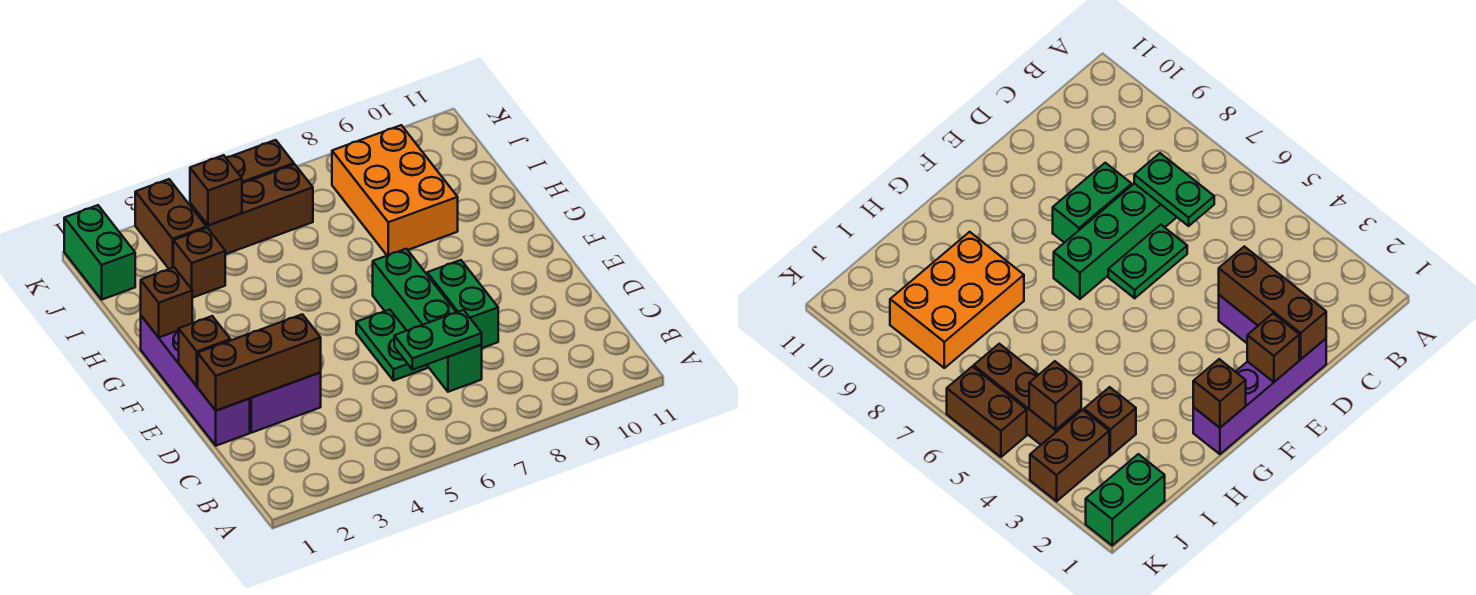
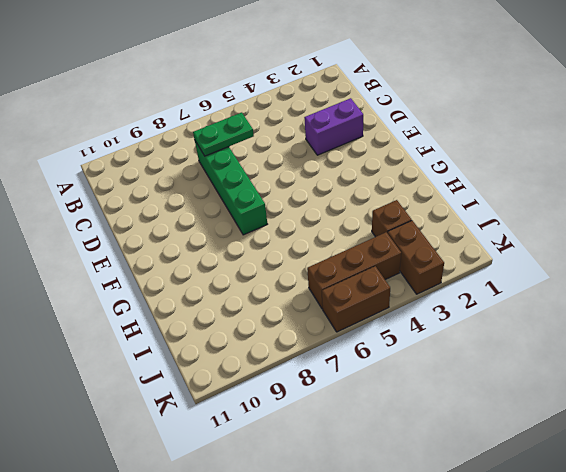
none -> purple brick D1:G1 level 1
none -> green plate D6:E6 level 1
none -> green brick D8:E8 level 1

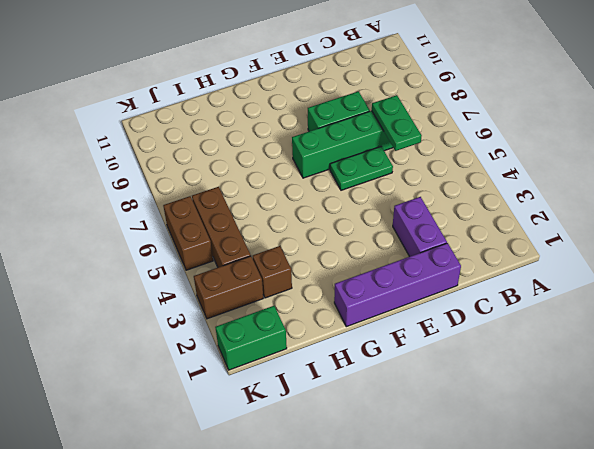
none -> orange brick H8:J9 level 1
none -> brown brick D1:D3 level 2
none -> brown brick E1 level 2

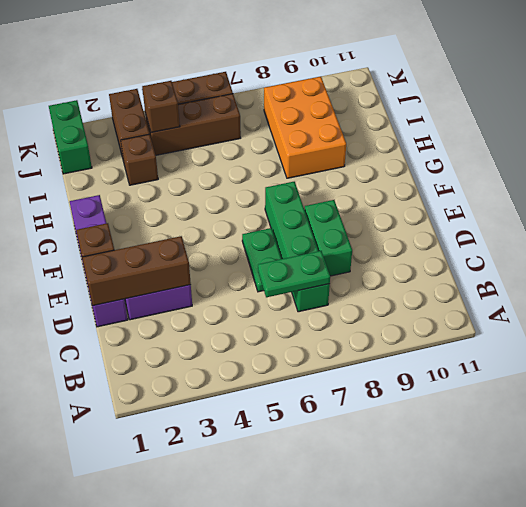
none -> brown brick G1 level 2

